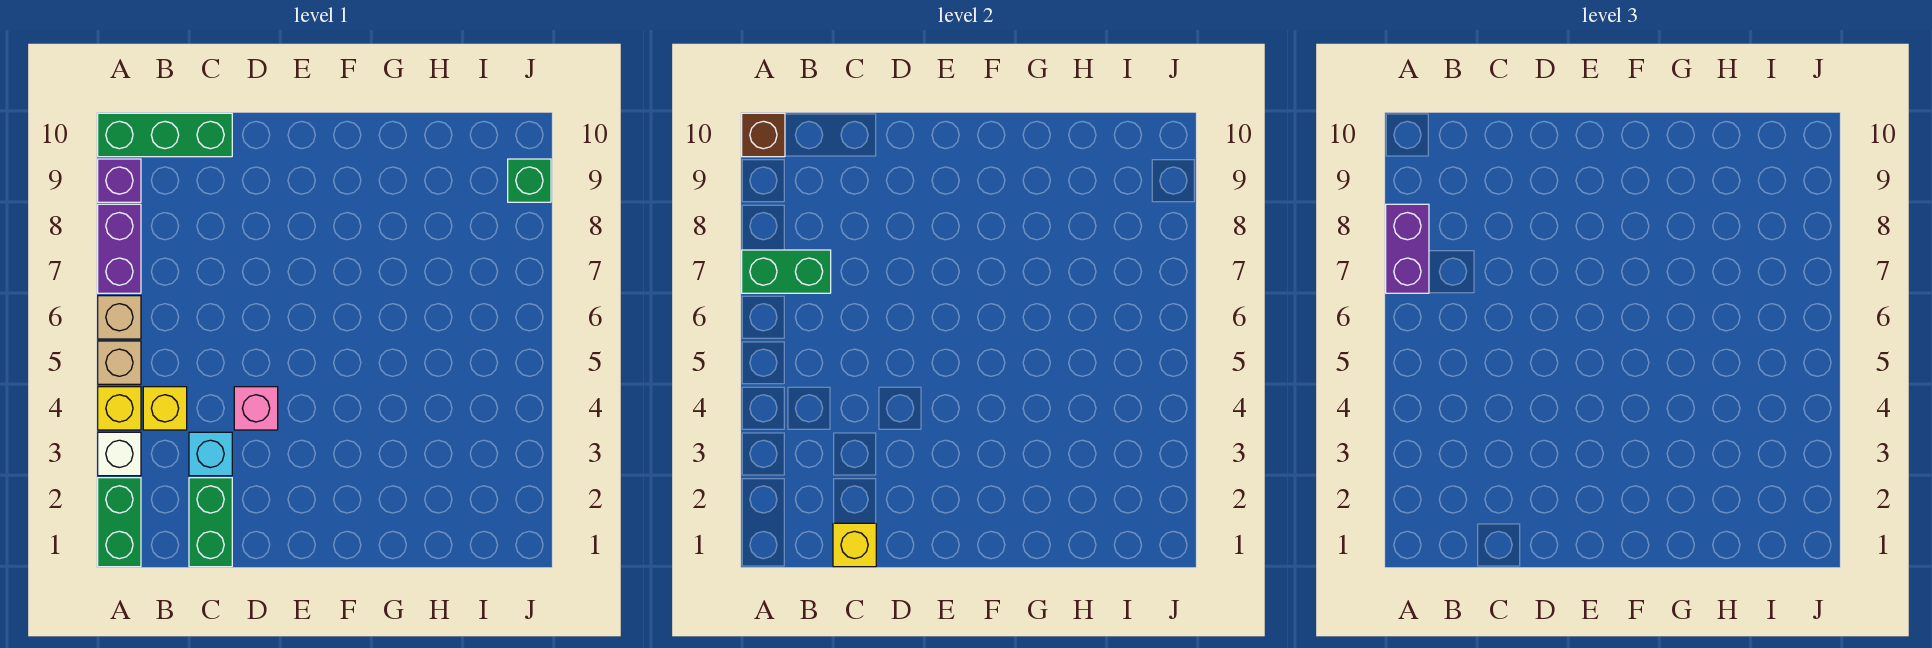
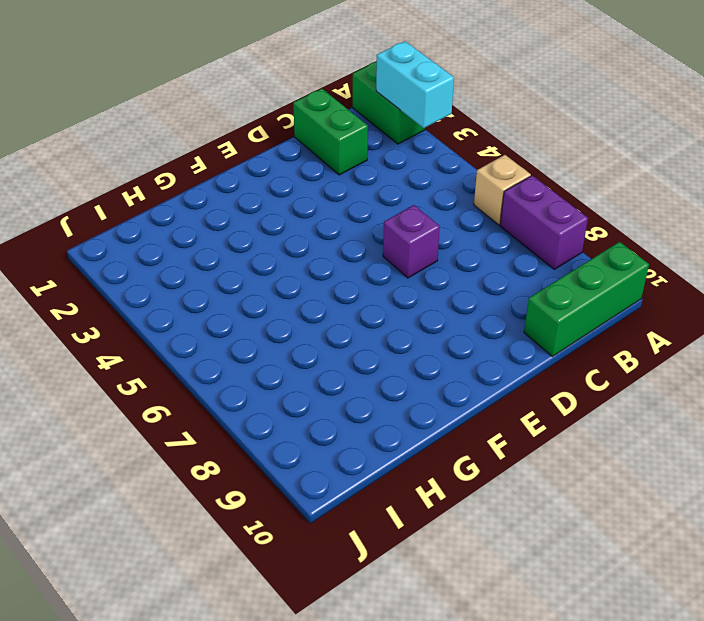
cyan brick A2:A3 level 2 -> none
purple brick D6 level 1 -> purple brick A9 level 1
none -> white brick A3 level 1
none -> yellow brick A4 level 1
none -> tan brick A5 level 1

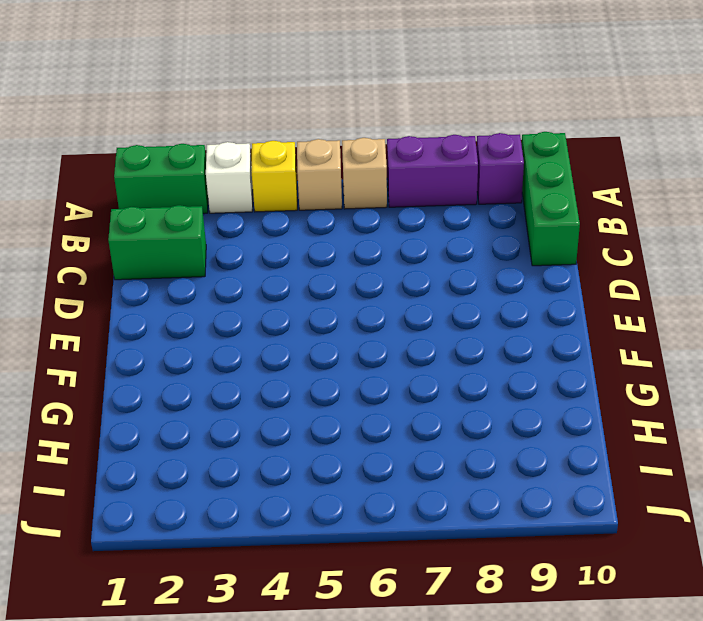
none -> yellow brick B4 level 1
none -> cyan brick C3 level 1
none -> pink brick D4 level 1

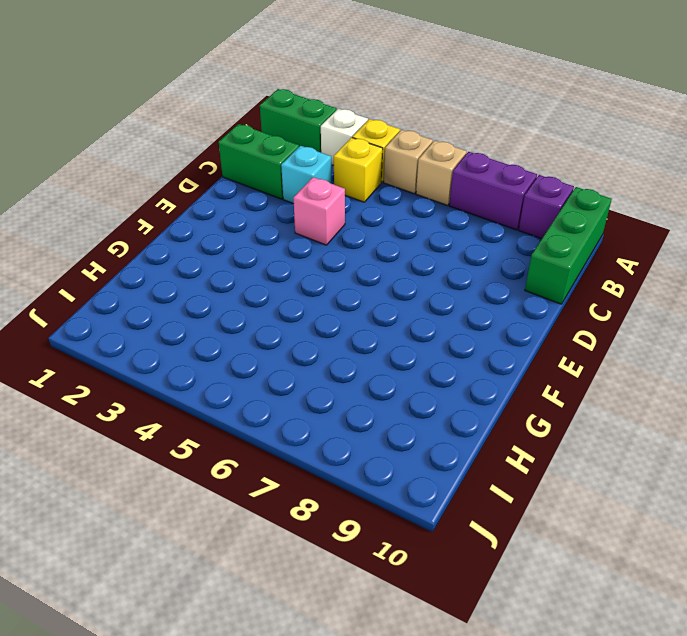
none -> green brick J9 level 1
none -> green brick A7:B7 level 2
none -> brown brick A10 level 2

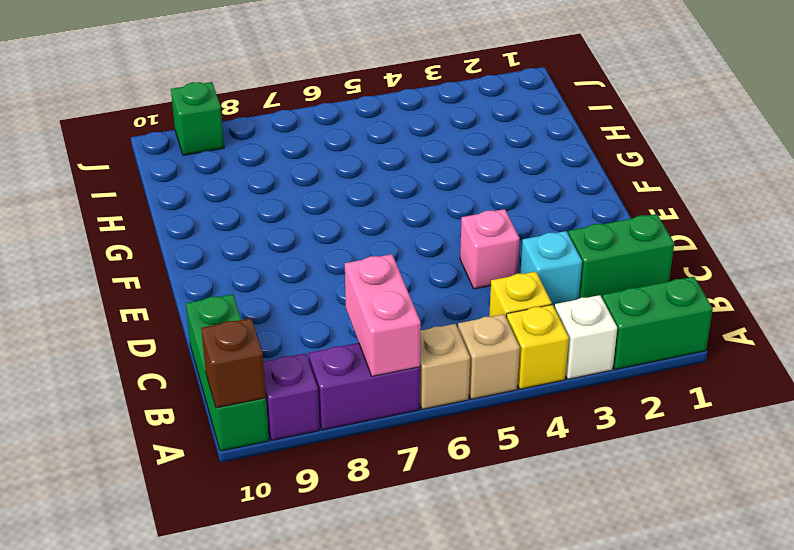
pink brick A7:B7 level 2 -> green brick A7:B7 level 2
none -> yellow brick C1 level 2
none -> purple brick A7:A8 level 3

